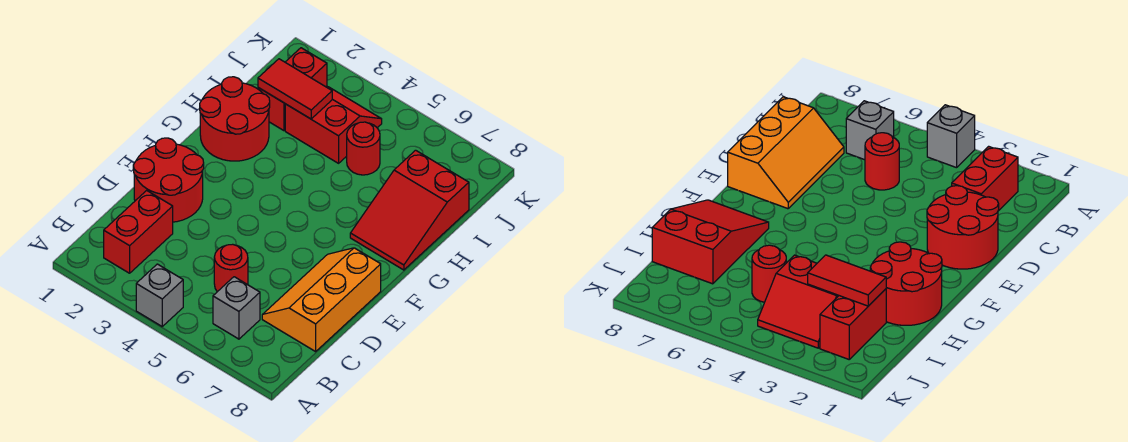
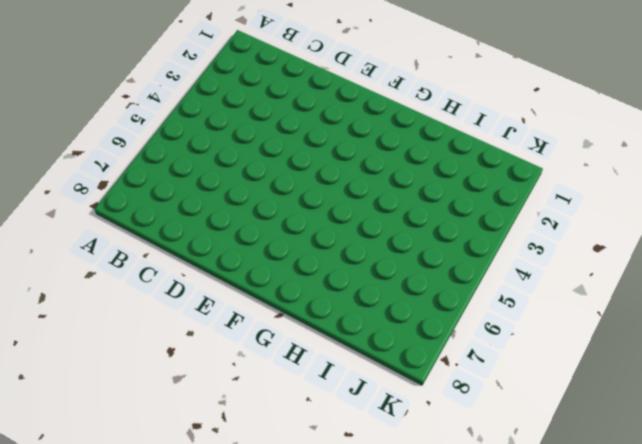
none -> grey brick A4 level 1
none -> red brick B2:C2 level 1
none -> grey brick B6 level 1

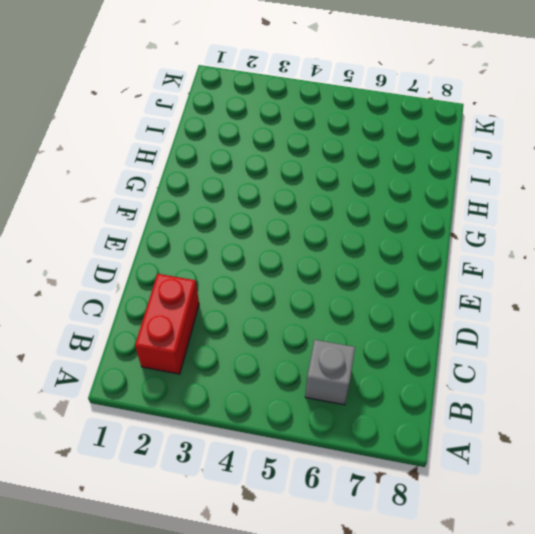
none -> grey brick A4 level 1
none -> red round brick C5 level 1
none -> orange slope C7:E8 level 1 top 8

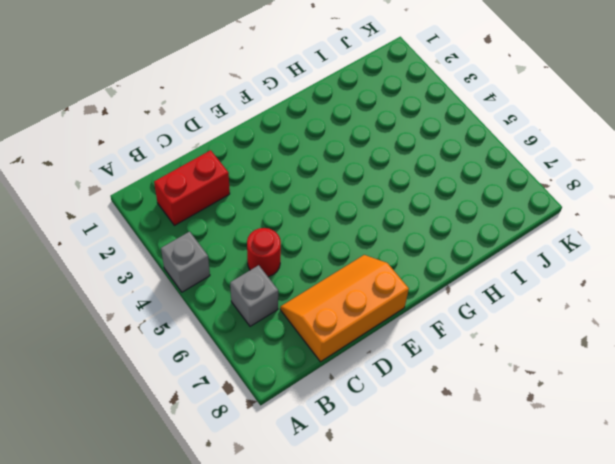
none -> red round brick D1:E2 level 1
none -> red round brick G1:H2 level 1
none -> red slope G7:I8 level 1 top I

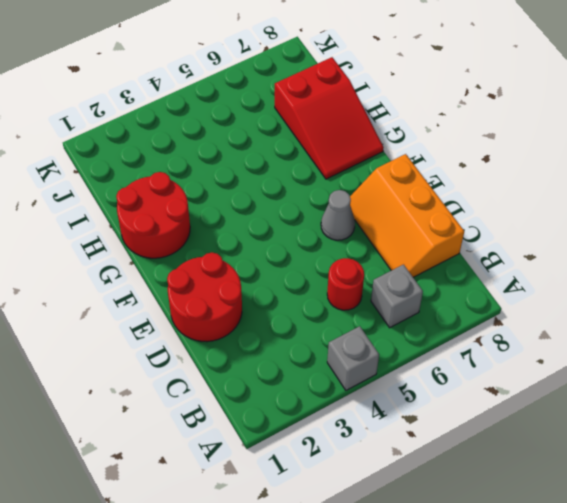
grey cone E6 level 1 -> none
none -> red brick B2:C2 level 1
none -> red brick I2:J2 level 1
none -> red slope I3:J4 level 1 top I

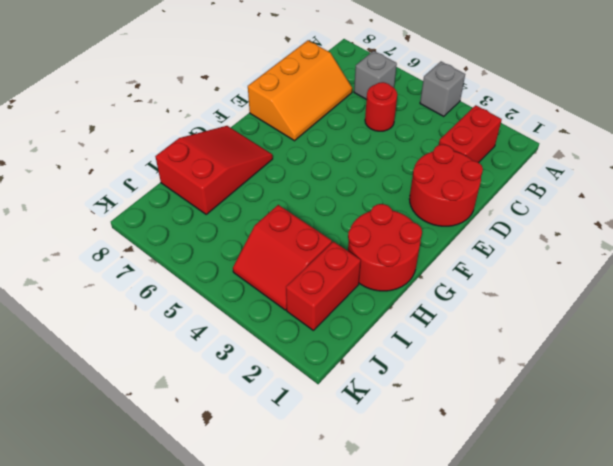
none -> red round brick I5 level 1
none -> red tile I2:I3 level 2

